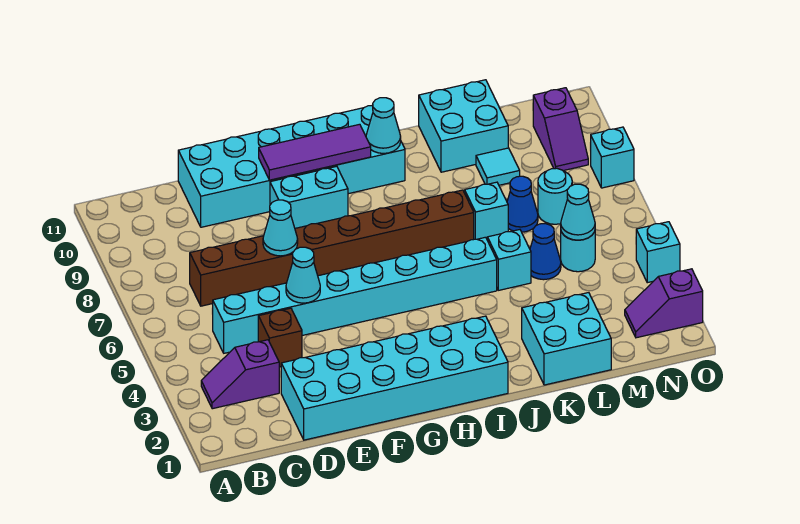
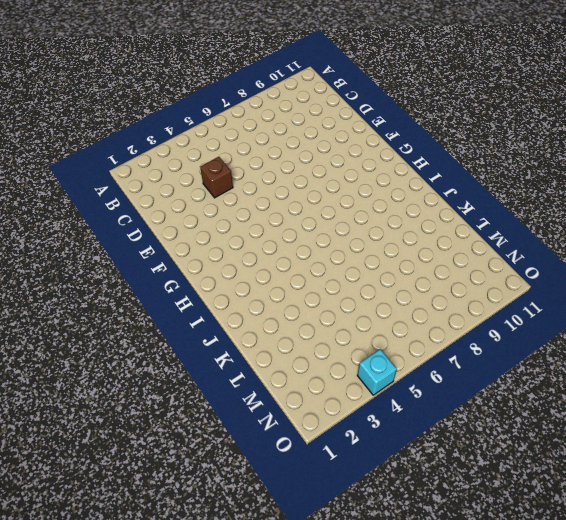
none -> purple slope B3:C3 level 1 top C
none -> cyan brick C5:J5 level 1
none -> brown brick C7:J7 level 1

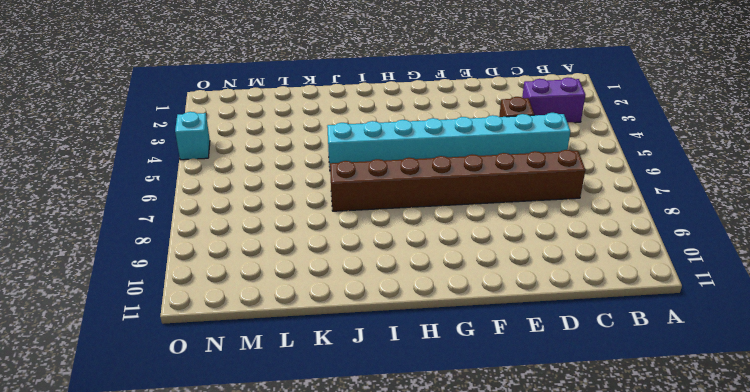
purple brick B3:C3 level 1 -> purple slope B3:C3 level 1 top C
none -> cyan brick D1:I2 level 1
none -> cyan brick D10:I11 level 1
none -> cyan brick F9:G9 level 1

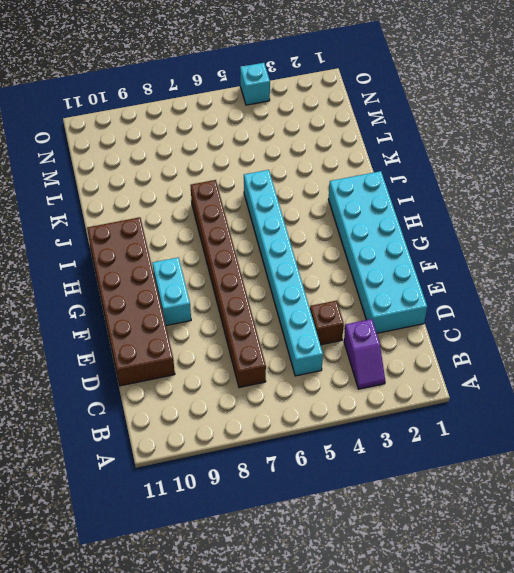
brown brick D10:I11 level 1 -> cyan brick D10:I11 level 1
none -> cyan brick K1:L2 level 1
none -> cyan brick K5 level 1
none -> cyan brick K7 level 1

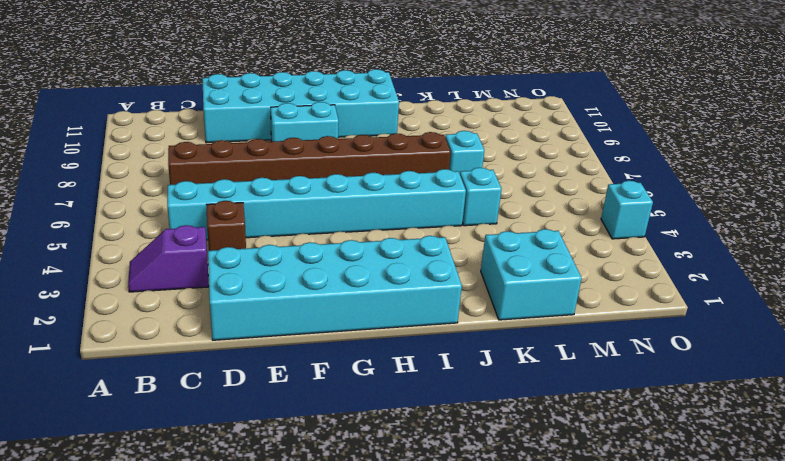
none -> cyan brick K10:L11 level 1
none -> blue cone L5 level 1
none -> blue cone L7 level 1

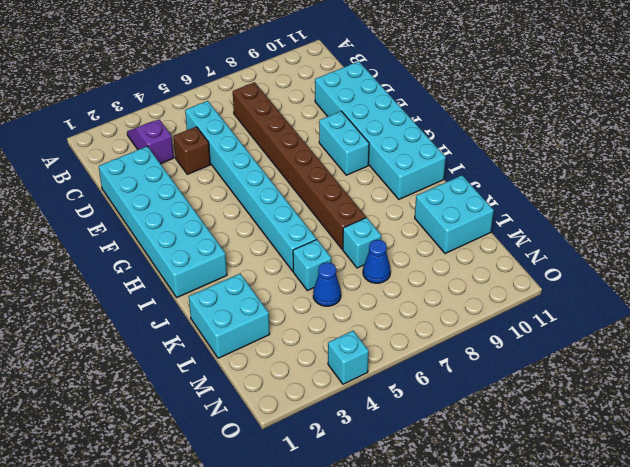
none -> cyan tile L9 level 1
none -> cyan round brick M5 level 1
none -> cyan round brick M7 level 1

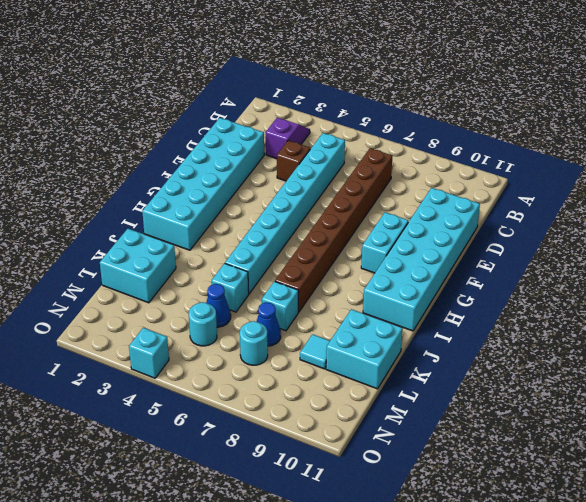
none -> purple slope N2:O2 level 1 top O
none -> purple slope N9:N10 level 1 top 10
none -> cyan brick O8 level 1

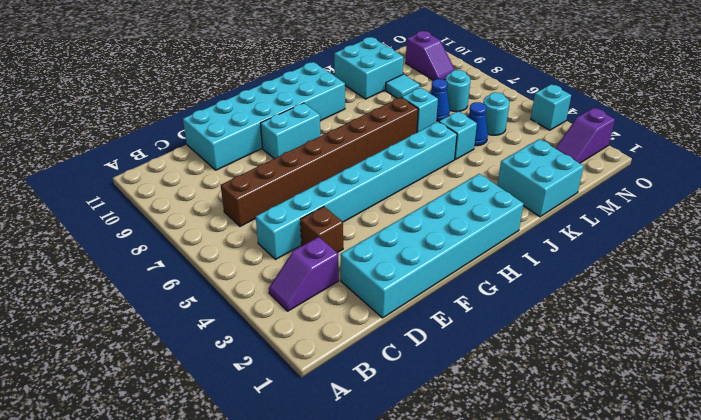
none -> cyan brick O8 level 1
none -> cyan cone E5 level 2
none -> cyan cone E7 level 2

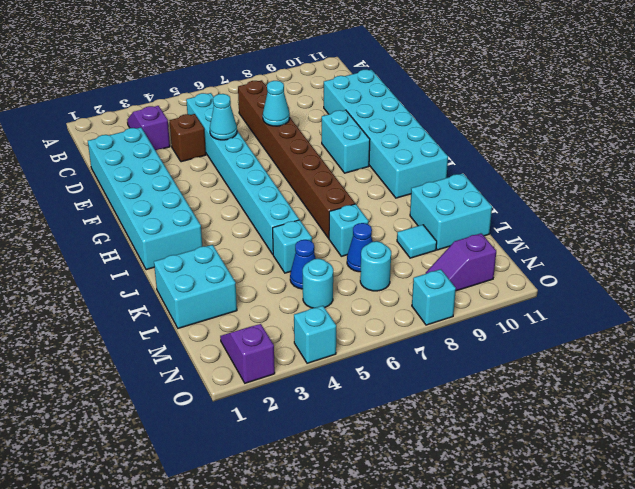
none -> purple tile F10:H10 level 2
none -> cyan cone I10 level 2
none -> cyan cone M5 level 2

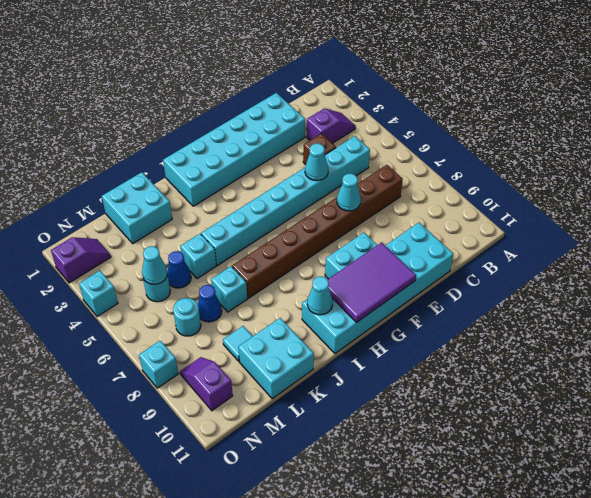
purple tile F10:H11 level 2 -> purple tile F10:H10 level 2

